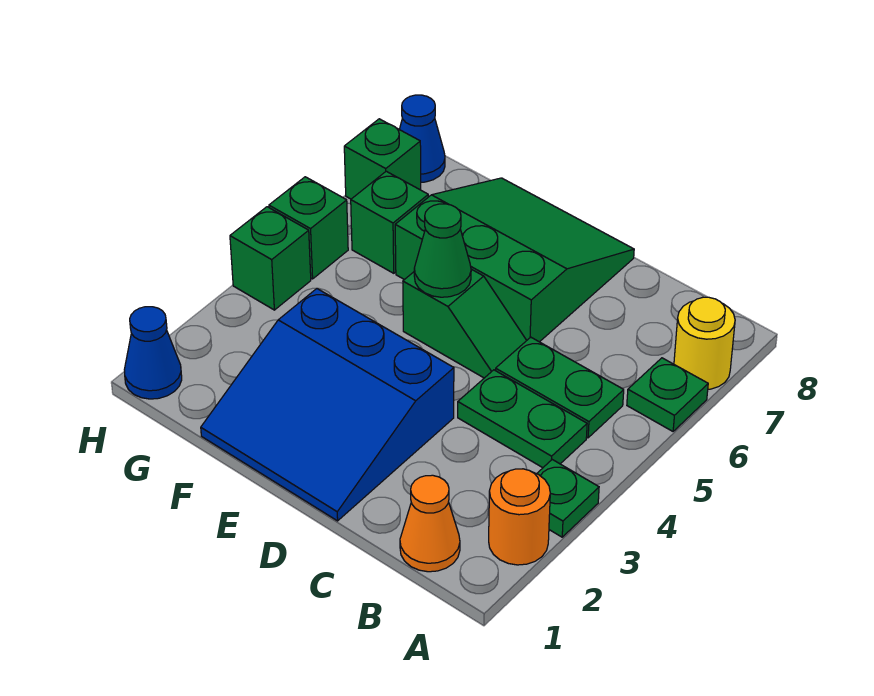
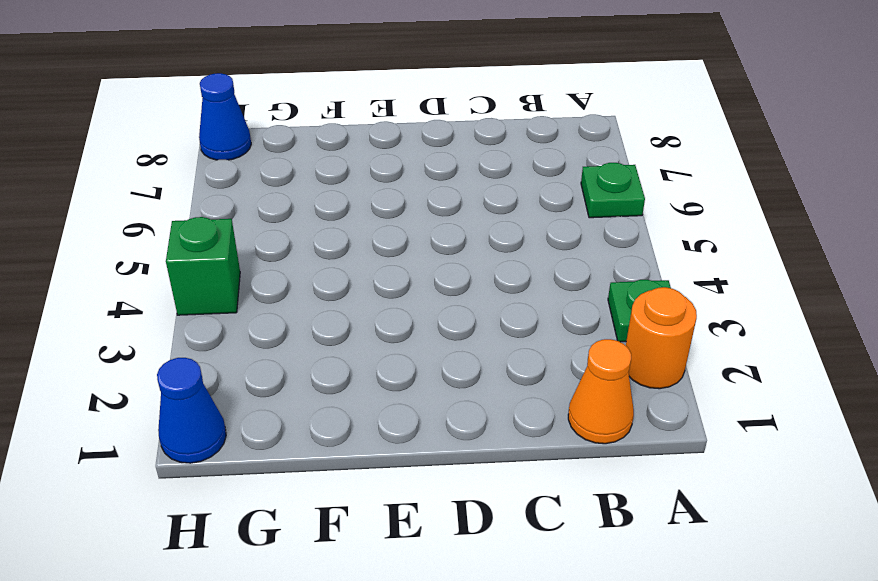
none -> yellow round brick A7 level 1
none -> green plate B4:C4 level 1
none -> green plate B5:C5 level 1

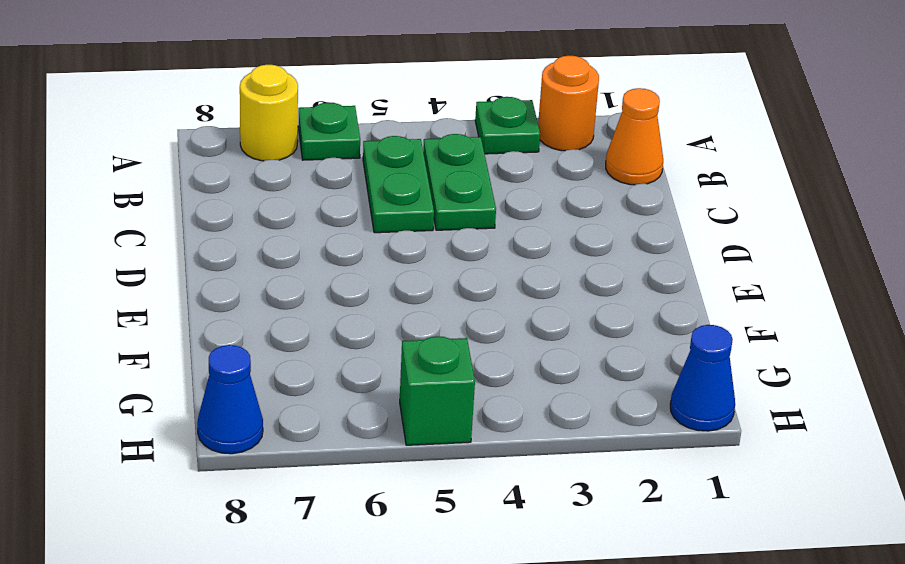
none -> blue slope D1:F3 level 1 top 3
none -> green slope D5:E5 level 1 top E
none -> green slope D6:F8 level 1 top 6

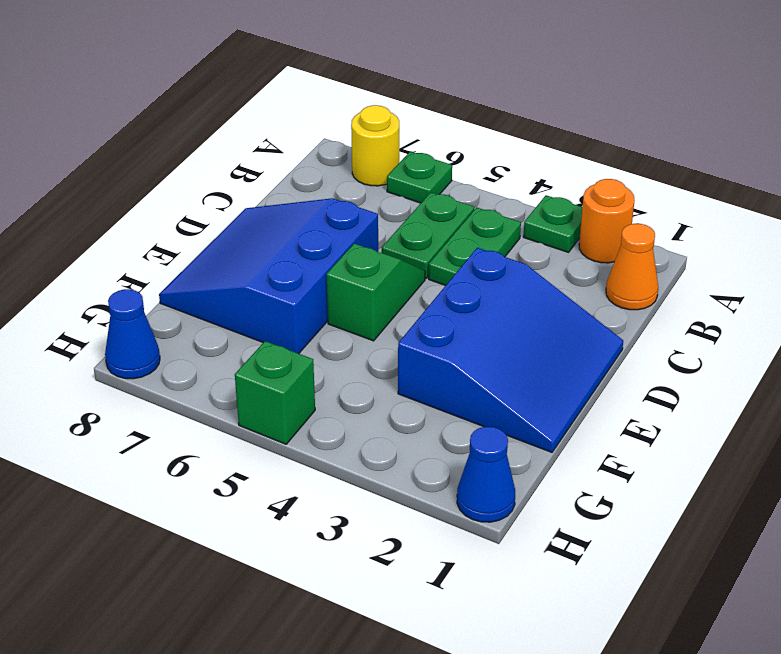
blue slope D6:F8 level 1 top 6 -> green slope D6:F8 level 1 top 6
none -> green brick G6 level 1
none -> green brick H4 level 1
none -> green brick H7 level 1

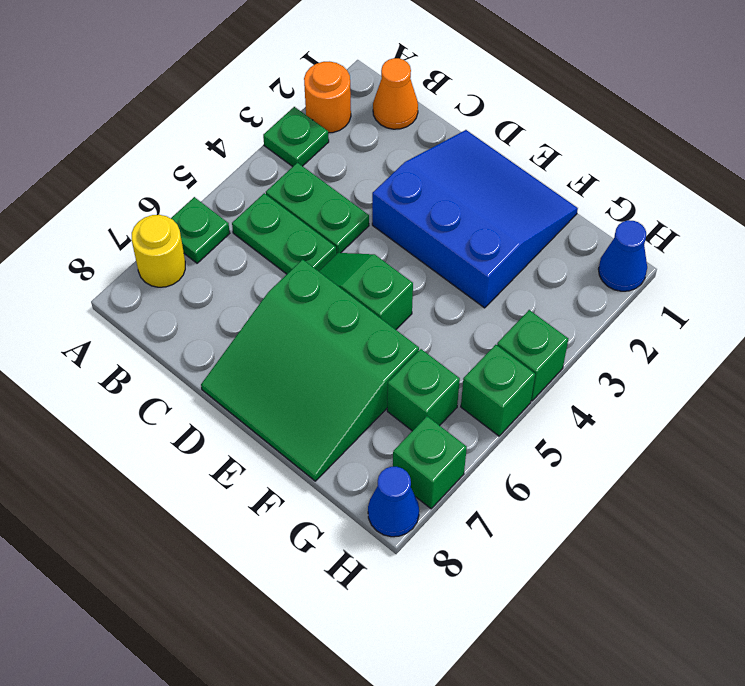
none -> green cone E5 level 2

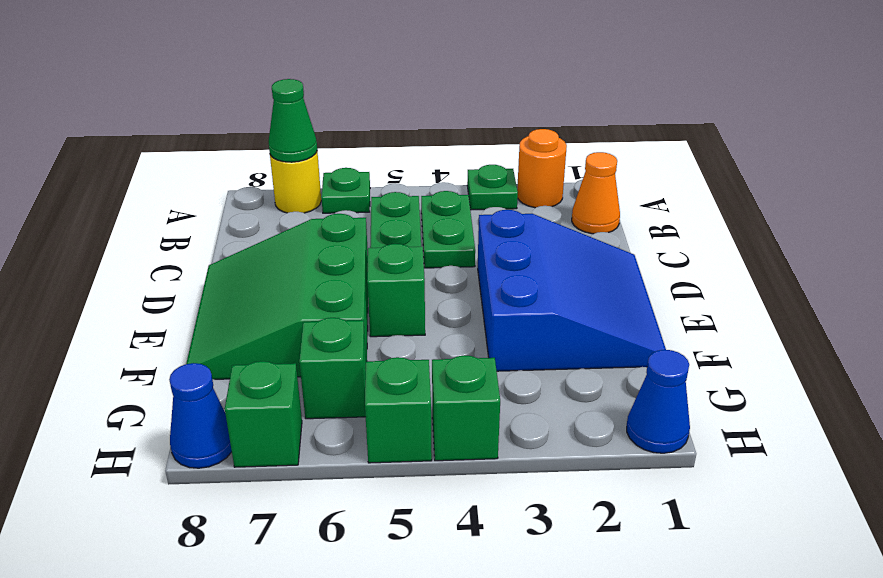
green cone A7 level 2 -> green cone E5 level 2

